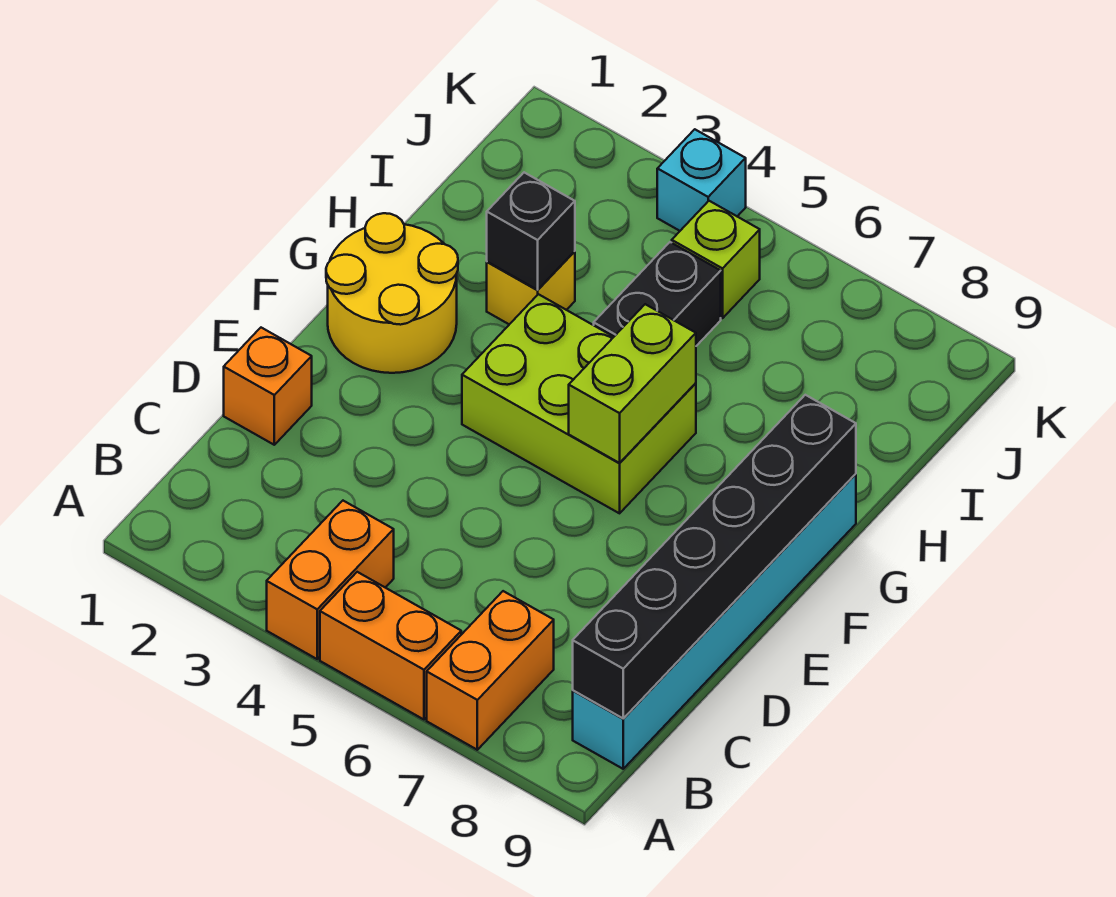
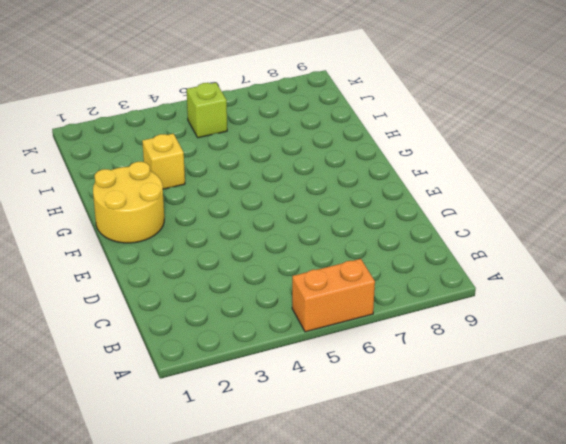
none -> orange brick A4:B4 level 1
none -> orange brick A7:B7 level 1
none -> cyan brick B9:G9 level 1

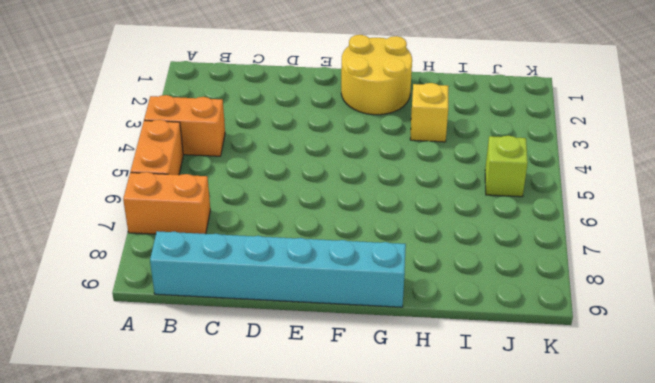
none -> orange brick D1 level 1
none -> lime brick F4:G6 level 1
none -> black brick H5:I5 level 1

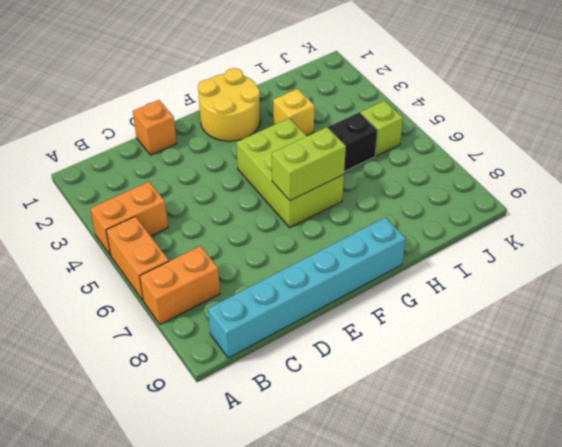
none -> cyan brick K4 level 1
none -> black brick B9:G9 level 2
none -> black brick H3 level 2

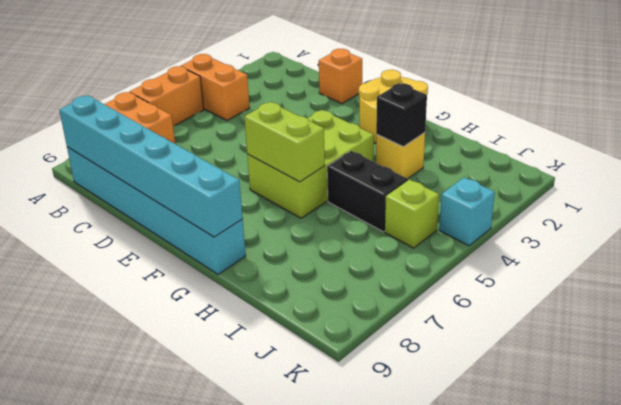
cyan brick B9:G9 level 2 -> black brick B9:G9 level 2

